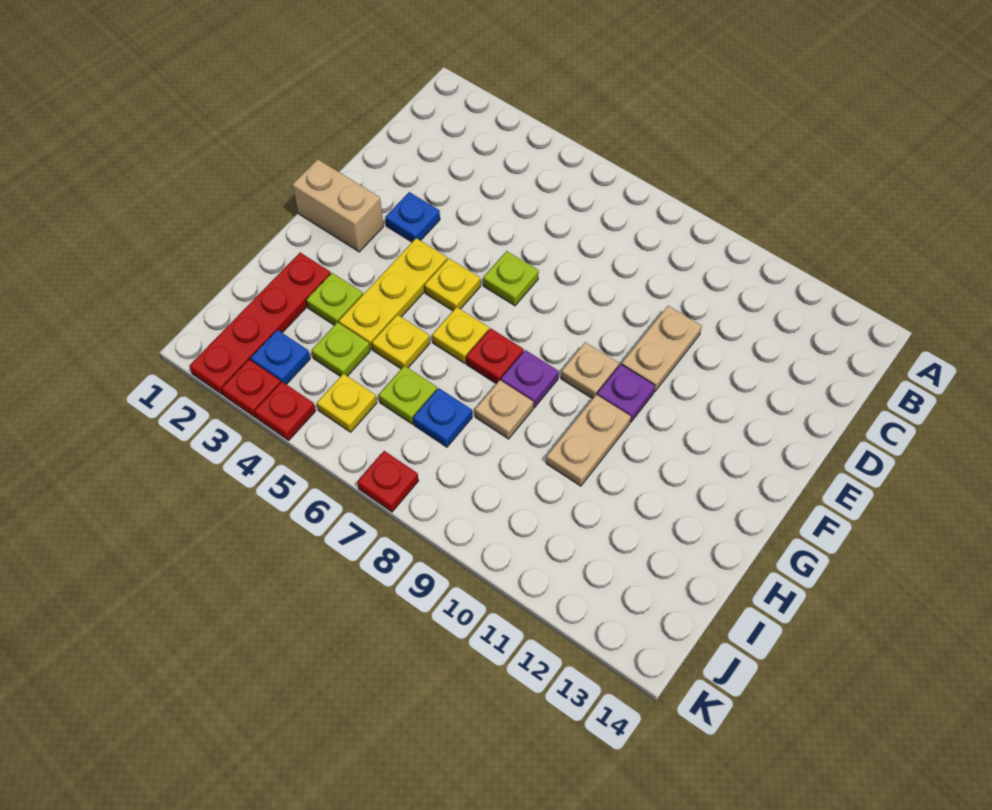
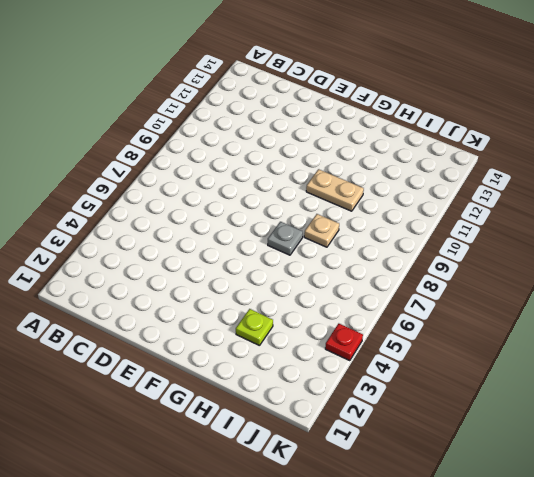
grey plate G7 level 1 -> red plate G7 level 1
none -> tan plate D10:E10 level 1
none -> blue plate E3 level 1
none -> lime plate E6 level 1

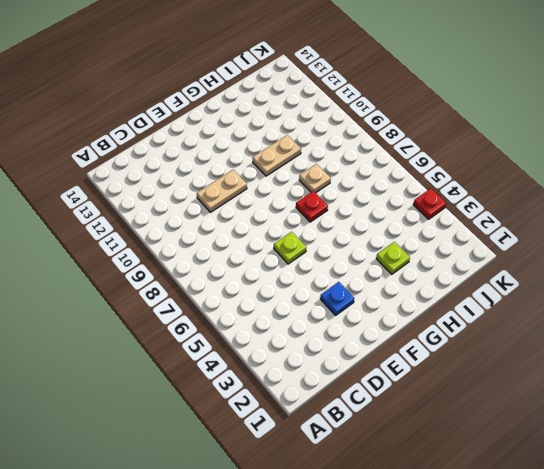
none -> tan brick F1:F2 level 1
none -> yellow plate F4:H4 level 1
none -> yellow plate F5 level 1

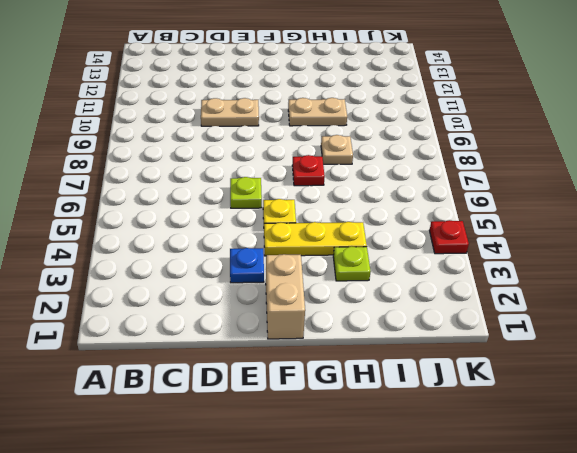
none -> tan plate F9 level 1
none -> purple plate F10 level 1
none -> yellow plate G6 level 1

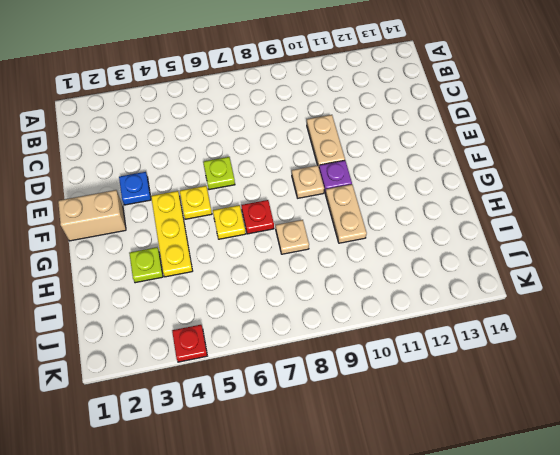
none -> purple plate G8 level 1
none -> red plate H2:K2 level 1
none -> yellow plate H5 level 1

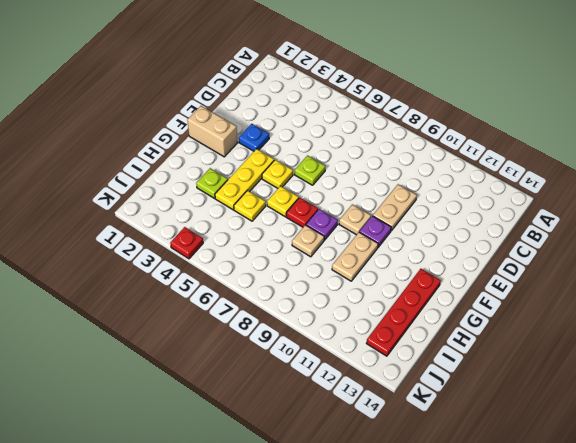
red plate G13:J13 level 1 -> red plate H2:K2 level 1
none -> lime plate I4 level 1
none -> lime plate I6 level 1
none -> blue plate I7 level 1

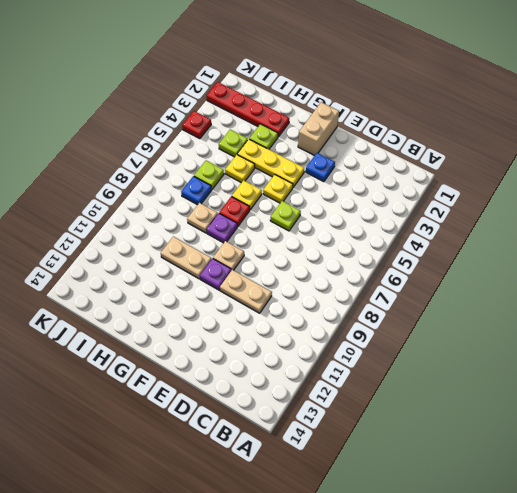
none -> blue plate J3 level 1
none -> yellow plate J5 level 1
none -> red plate K3 level 1

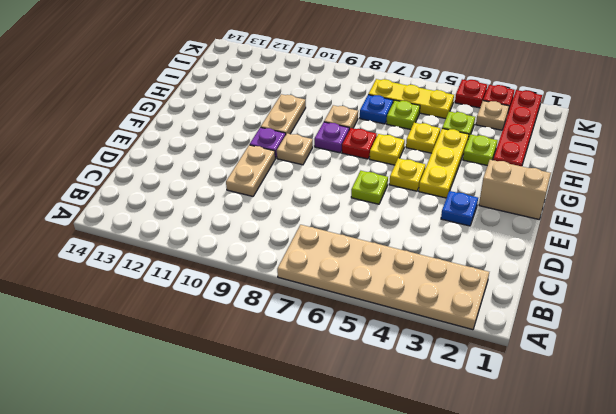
tan plate A2:B7 level 1 -> none
tan plate J3 level 1 -> blue plate J3 level 1
yellow plate J5:J7 level 1 -> yellow plate J5 level 1
none -> red plate K7 level 1

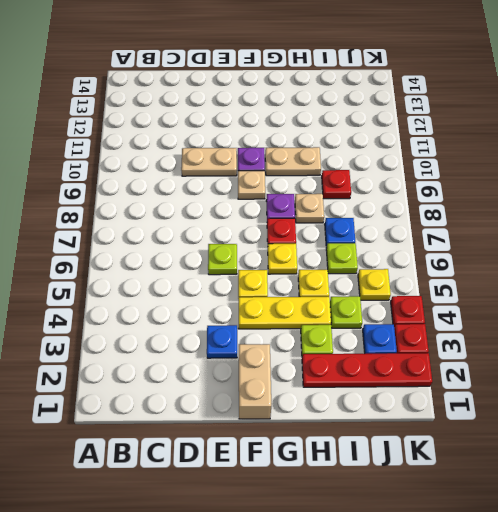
red plate I9 level 1 -> red plate K7 level 1

